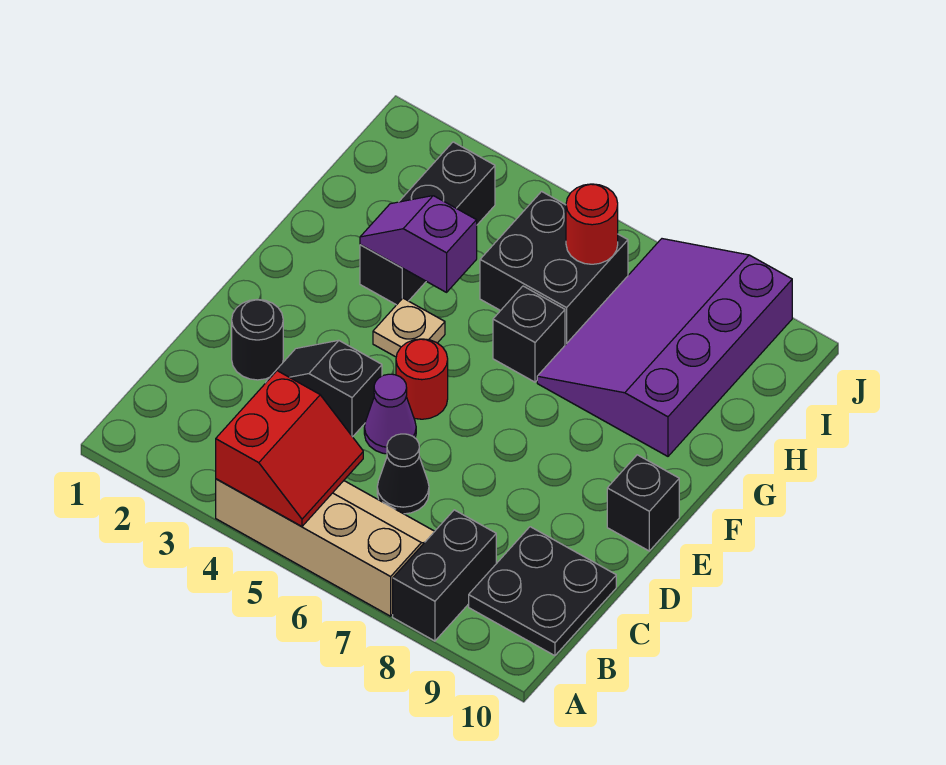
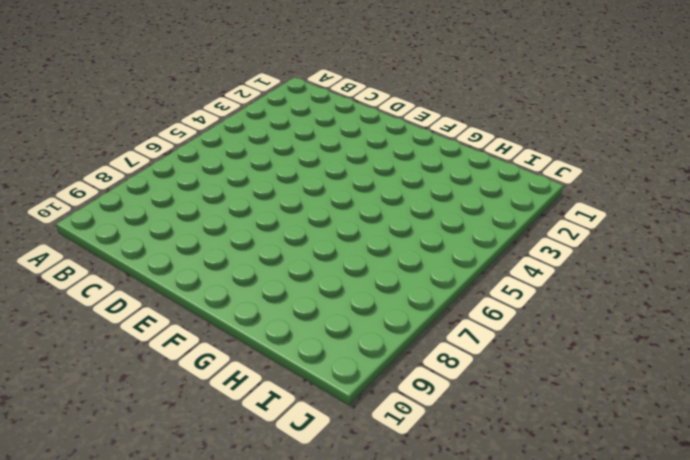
none -> tan slope A4:B7 level 1 top A
none -> black brick A8:B8 level 1
none -> black plate B9:C10 level 1

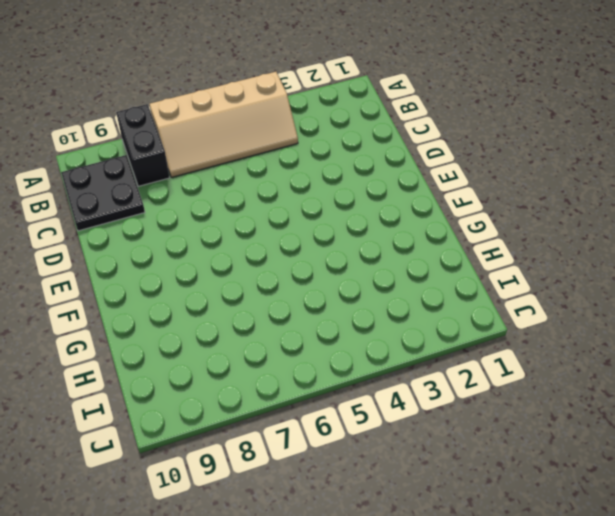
none -> black cone C6 level 1
none -> black round brick D2 level 1
none -> black slope D3:D4 level 1 top 4

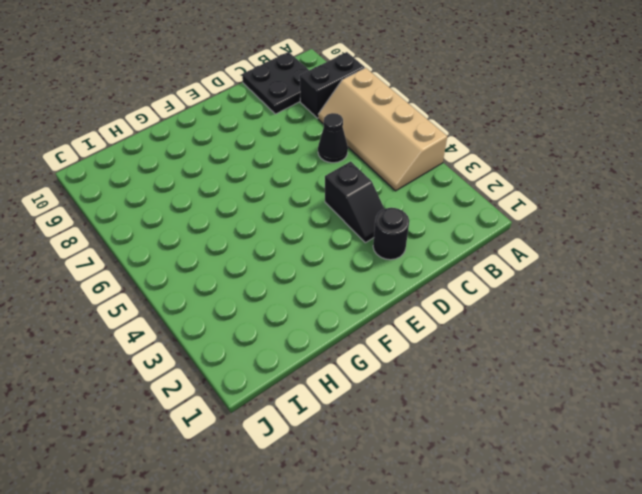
none -> purple cone D5 level 1
none -> red round brick E5 level 1
none -> black brick E10 level 1

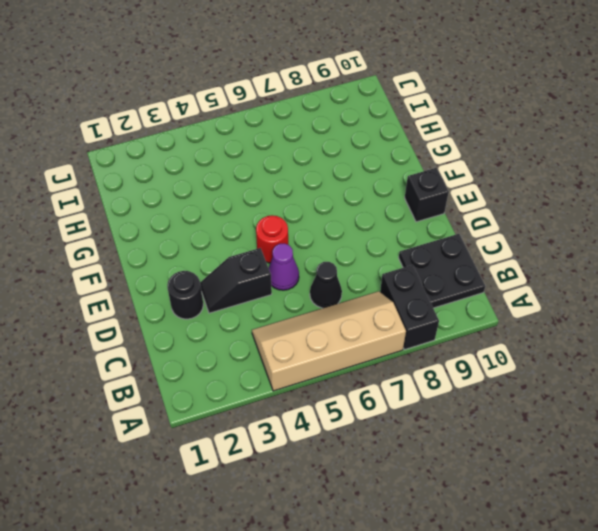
none -> tan plate F4 level 1
none -> black brick G3:I3 level 1
none -> black brick G6 level 1

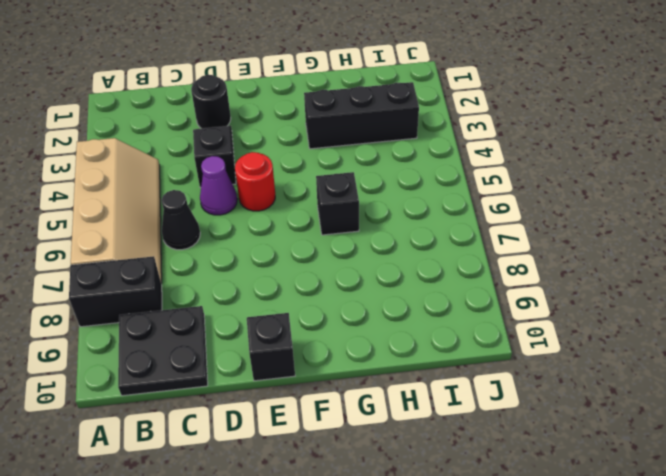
none -> tan plate F4 level 1
none -> purple slope G7:J9 level 1 top 9
none -> black brick H5:I6 level 1

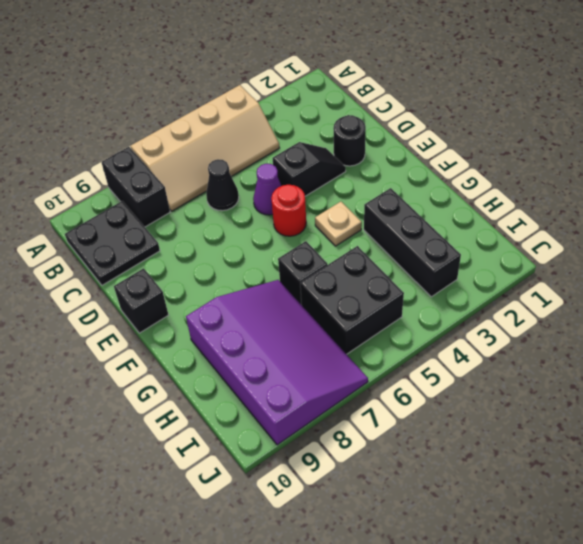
none -> red slope A4:B5 level 2 top 4
none -> purple slope G3:G4 level 2 top 4
none -> red round brick I6 level 2

